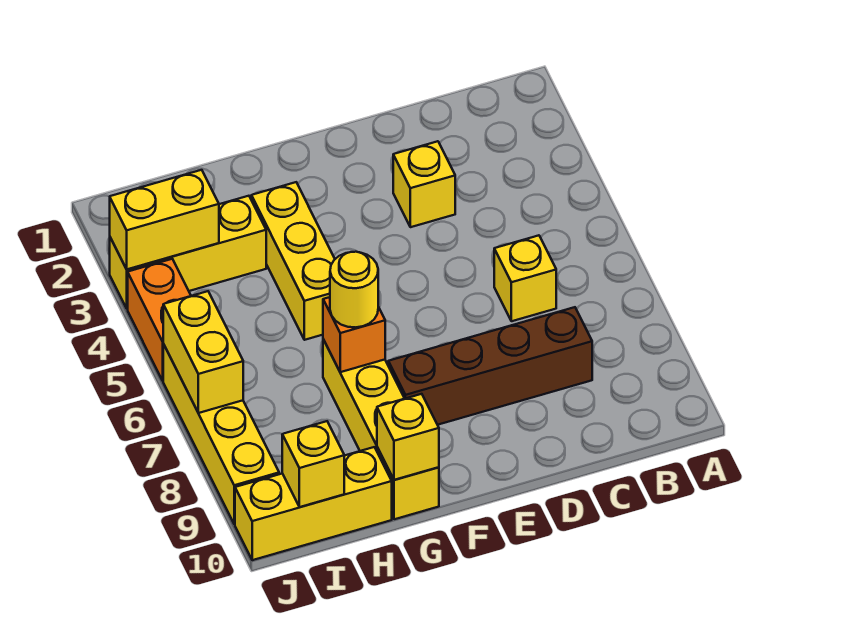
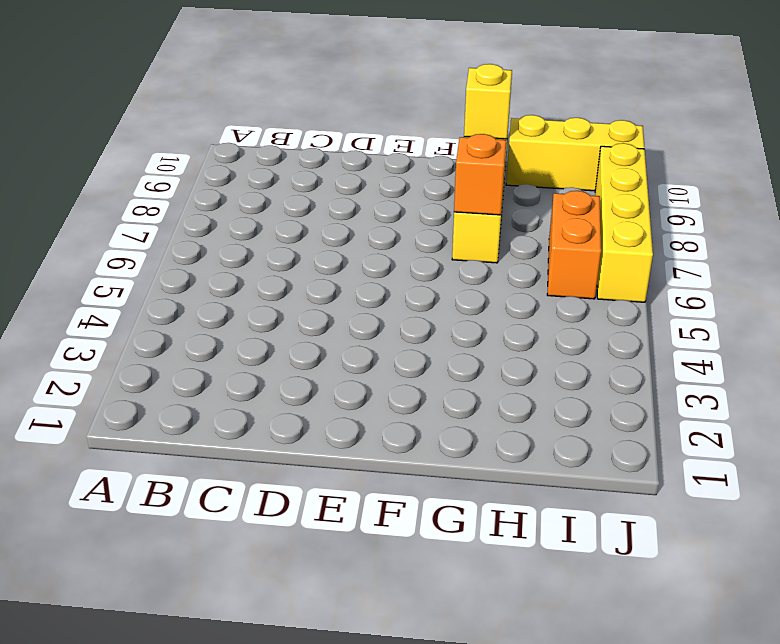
orange brick I6:I7 level 1 -> orange brick J4:J5 level 1
none -> yellow brick C6 level 1
none -> brown brick C8:F8 level 1
none -> yellow brick D3 level 1

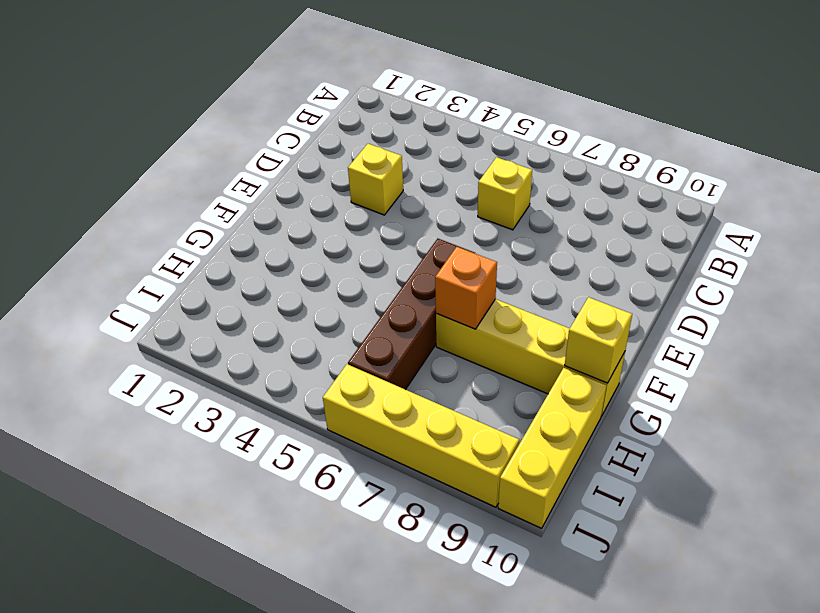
brown brick F6:I6 level 1 -> brown brick C8:F8 level 1
none -> yellow brick G3:G5 level 1
none -> yellow brick H3:J3 level 1
none -> orange brick J4:J5 level 1

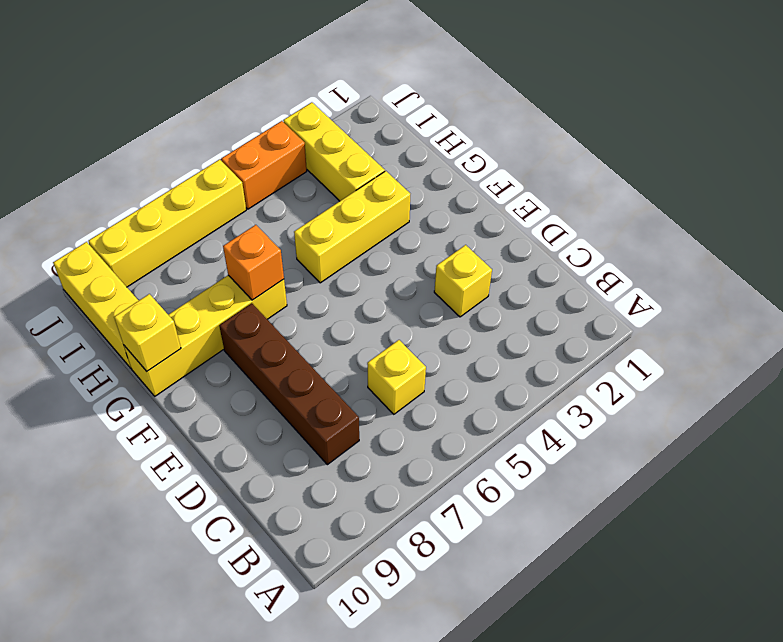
none -> yellow brick I3:J3 level 2
none -> yellow brick I10 level 2
none -> yellow brick J6:J7 level 2

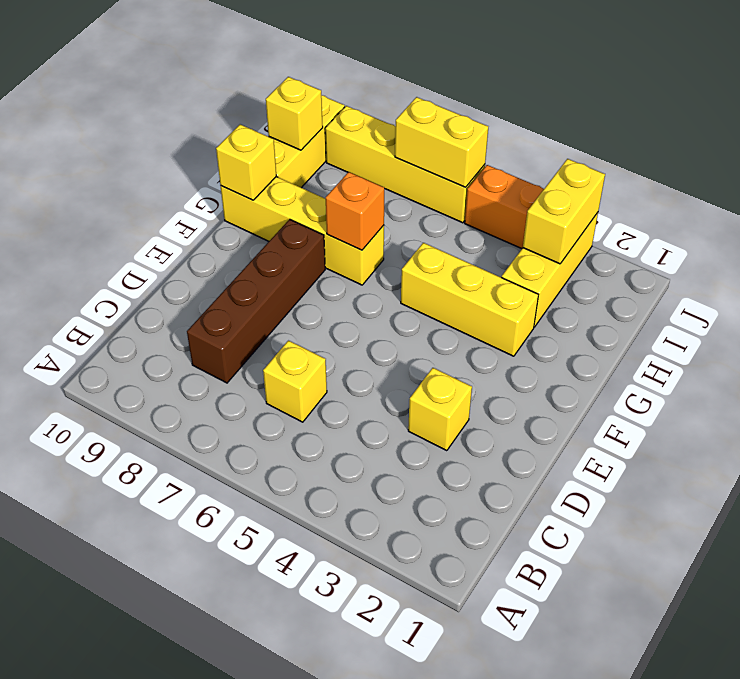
none -> yellow round brick G7 level 3

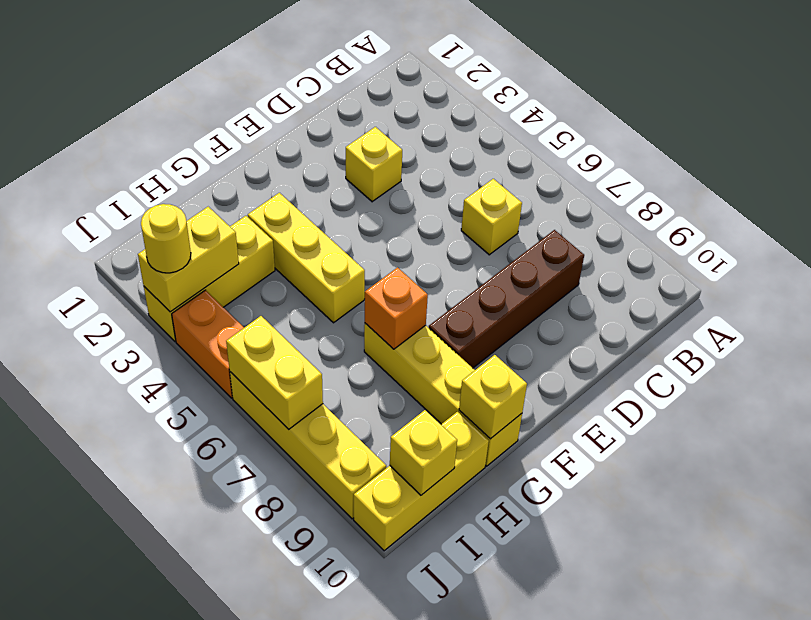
yellow round brick J3 level 3 -> yellow round brick G7 level 3

